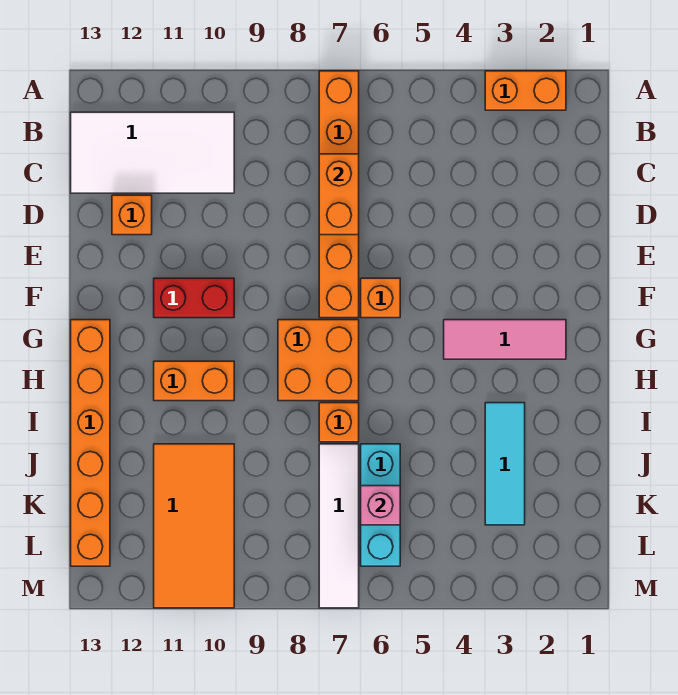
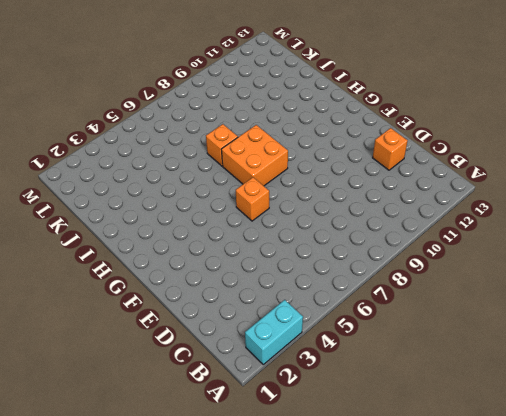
cyan brick A2:A3 level 1 -> orange brick A2:A3 level 1
none -> orange brick A7:F7 level 1
none -> white tile B10:C13 level 1
none -> red brick F10:F11 level 1

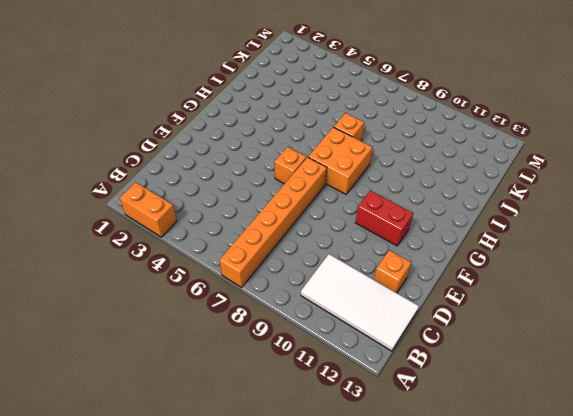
none -> pink tile G2:G4 level 1
none -> orange brick G13:L13 level 1
none -> orange brick H10:H11 level 1

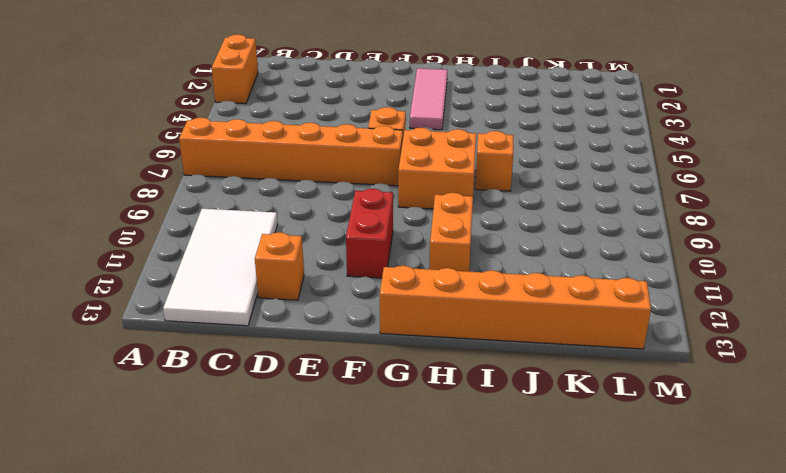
none -> cyan tile I3:K3 level 1
none -> cyan brick J6:L6 level 1
none -> white tile J7:M7 level 1

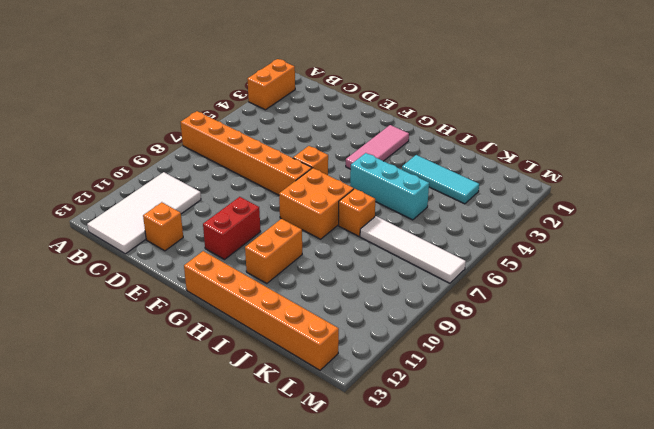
cyan brick H5:J5 level 1 -> cyan brick J6:L6 level 1
none -> orange tile J10:M11 level 1
none -> orange brick C7:D7 level 2
none -> pink brick K6 level 2

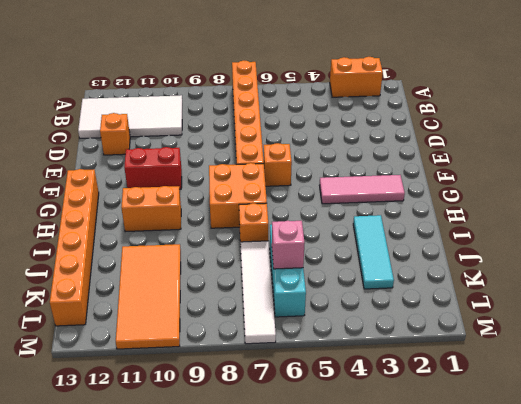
none -> orange brick C7:D7 level 2

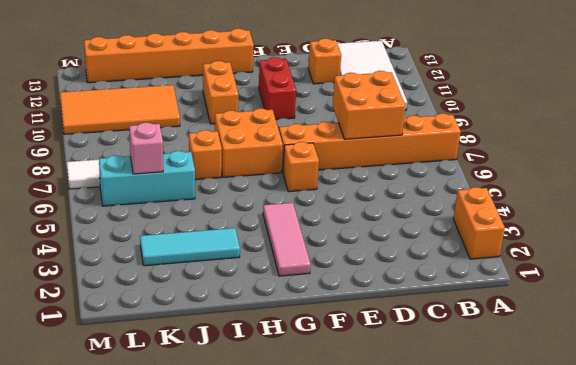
orange brick C7:D8 level 2 -> orange brick C7:D7 level 2

